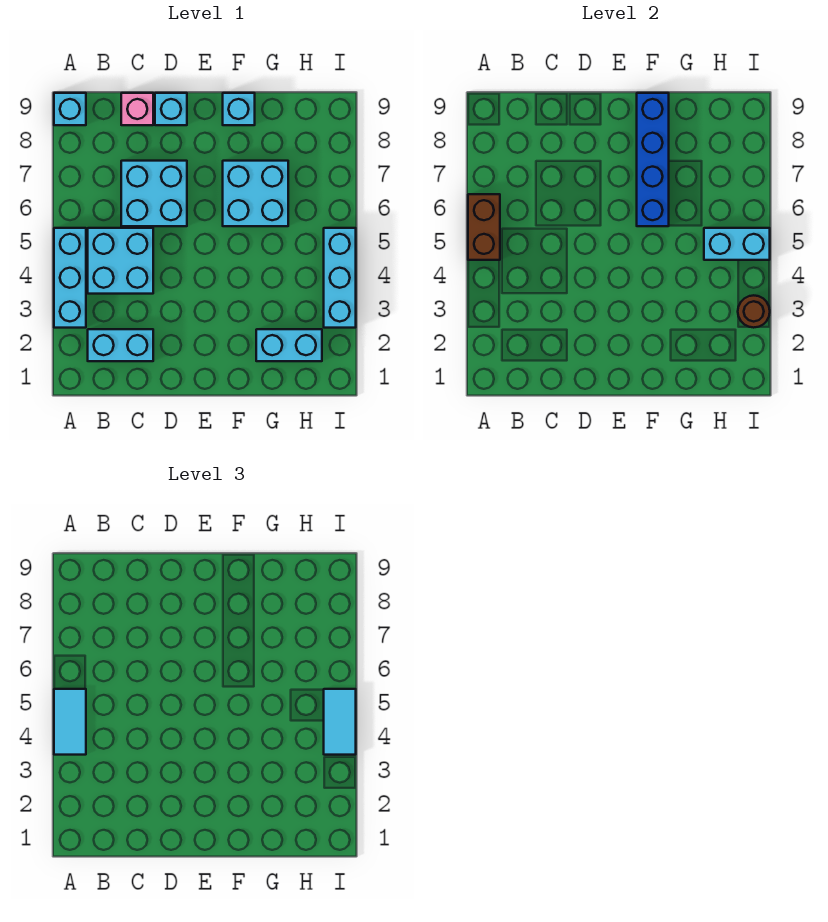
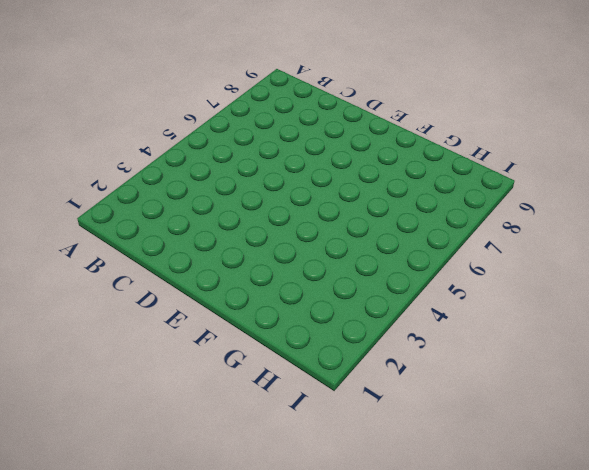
none -> cyan brick A3:A5 level 1
none -> cyan brick A9 level 1
none -> cyan brick B2:C2 level 1

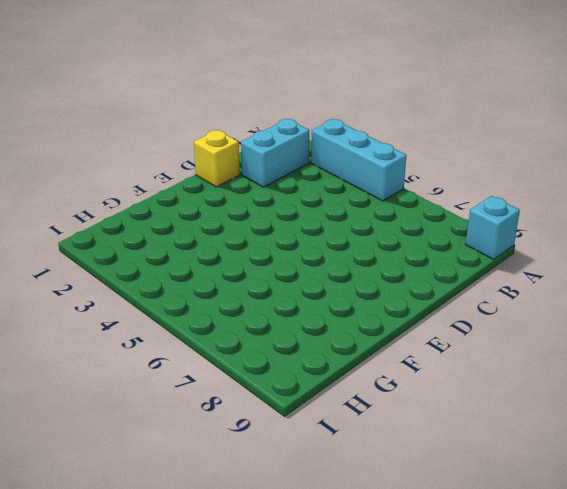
yellow brick D1 level 1 -> none
none -> cyan brick B4:C5 level 1
none -> cyan brick C6:D7 level 1
none -> pink brick C9 level 1

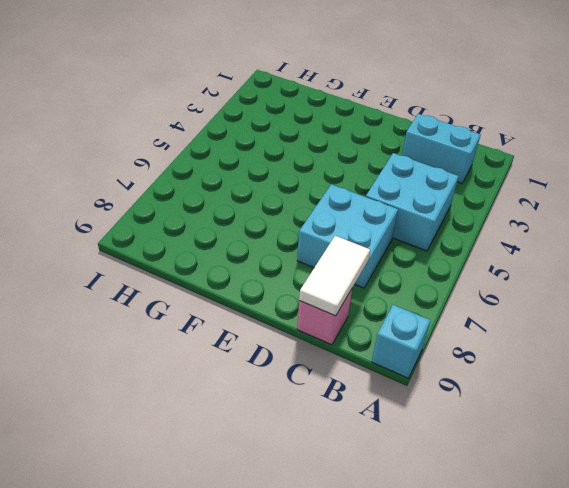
white tile C8:C9 level 2 -> none
none -> cyan brick A3:A5 level 1
none -> cyan brick D9 level 1
none -> cyan brick F6:G7 level 1

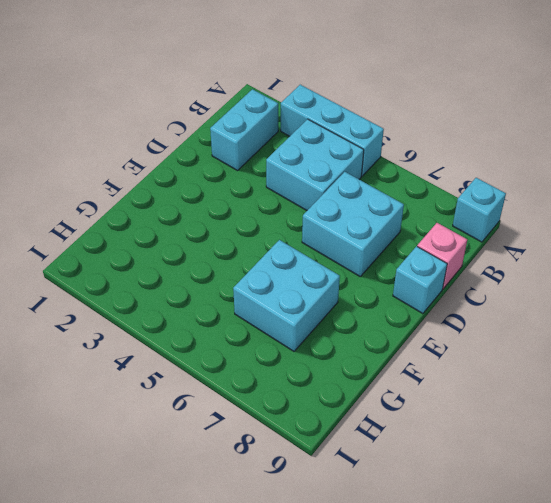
none -> cyan brick F9 level 1
none -> cyan brick G2:H2 level 1
none -> cyan brick I3:I5 level 1

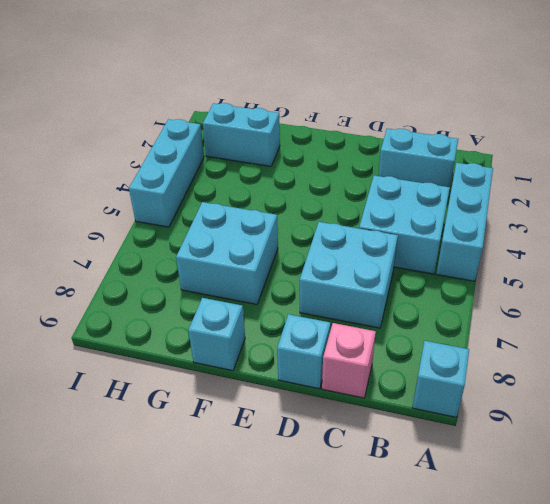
none -> brown brick A5:A6 level 2
none -> blue brick F6:F9 level 2
none -> cyan brick H5:I5 level 2

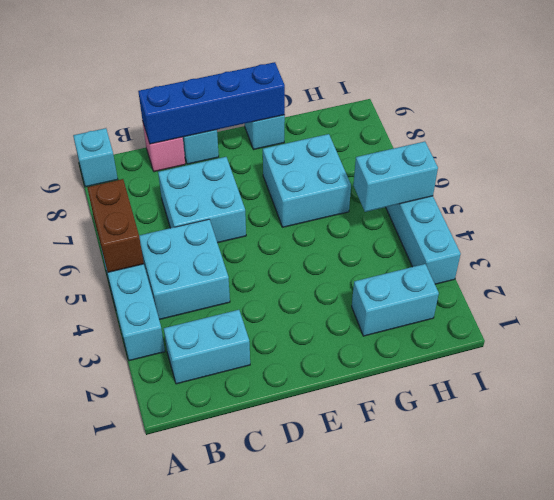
blue brick C9:F9 level 2 -> blue brick F6:F9 level 2
none -> brown round brick I3 level 2
none -> cyan tile A4:A5 level 3
none -> cyan tile I4:I5 level 3

